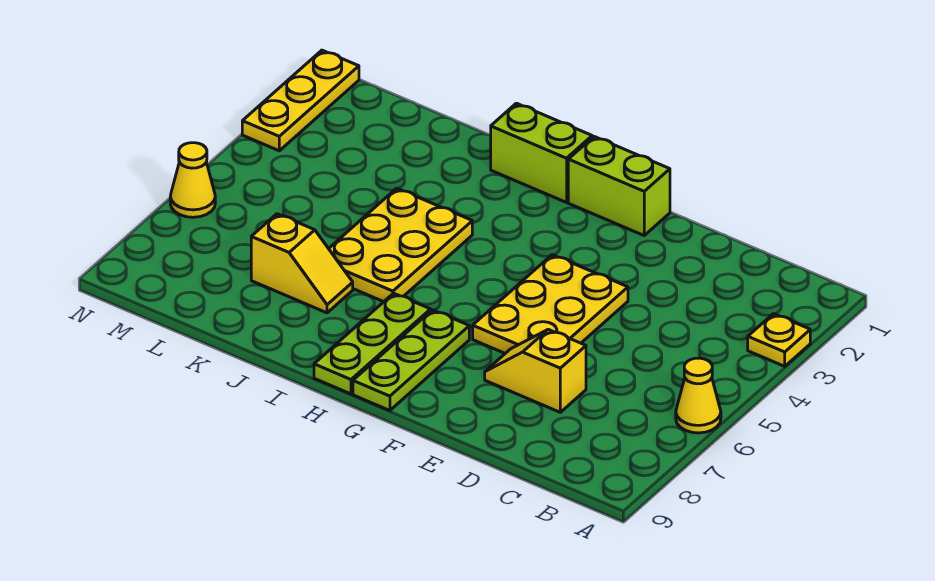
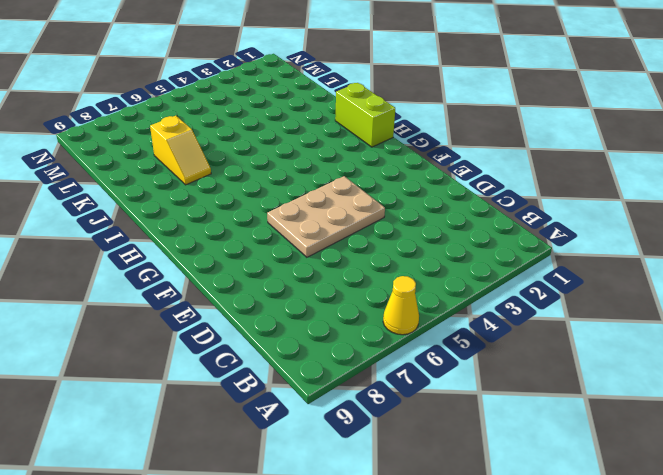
tan plate E4:F6 level 1 -> yellow plate E4:F6 level 1
none -> yellow plate A3 level 1
none -> yellow slope D7:E7 level 1 top D
none -> lime brick F1:G1 level 1

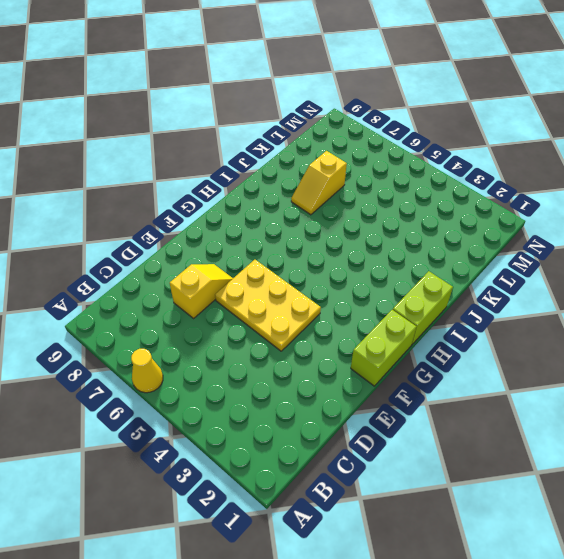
none -> yellow plate A3 level 1
none -> lime plate G7:G9 level 1
none -> lime plate H7:H9 level 1

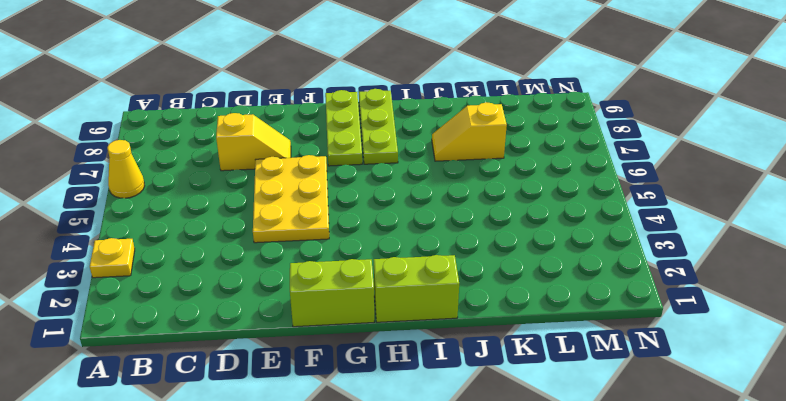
none -> yellow plate I4:J6 level 1
none -> yellow plate N1:N3 level 1
none -> yellow cone N6 level 1

